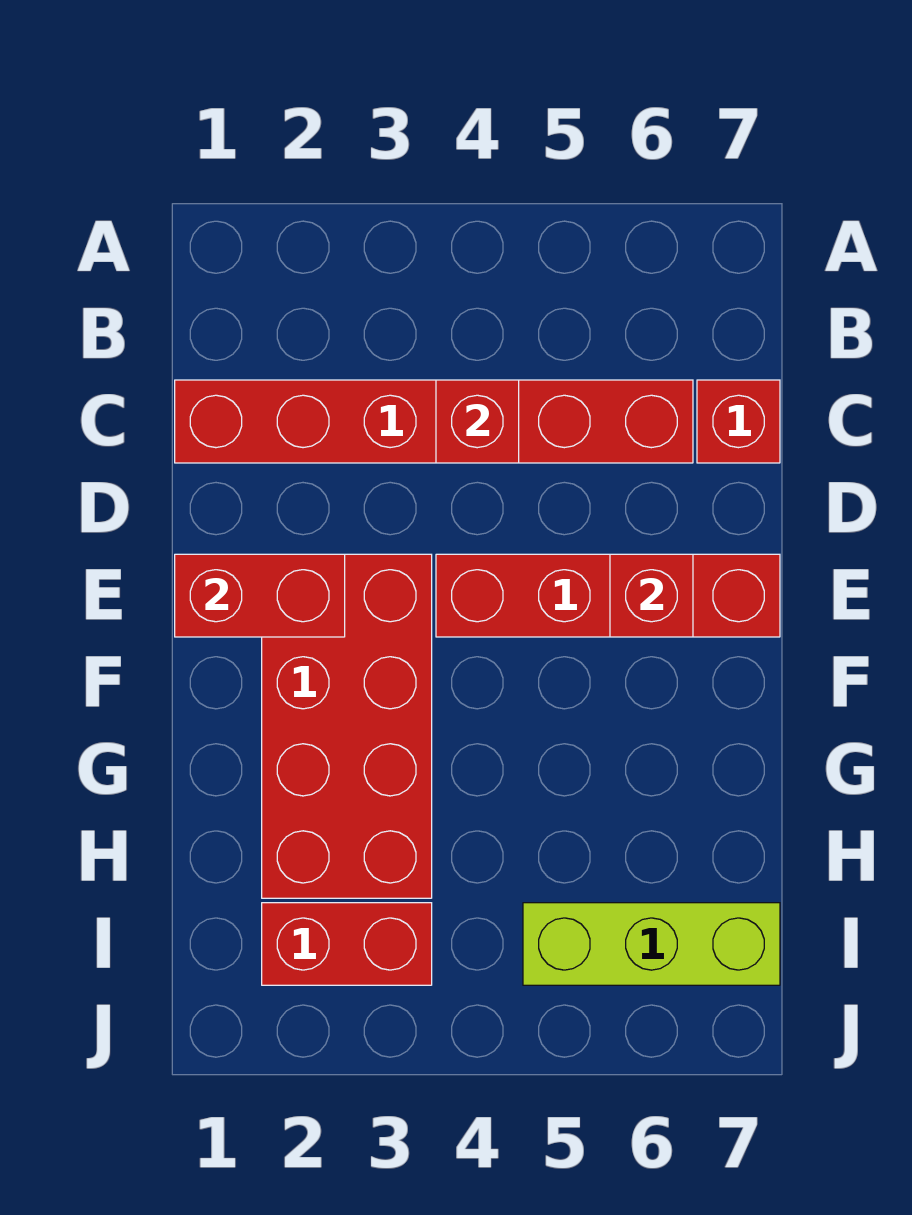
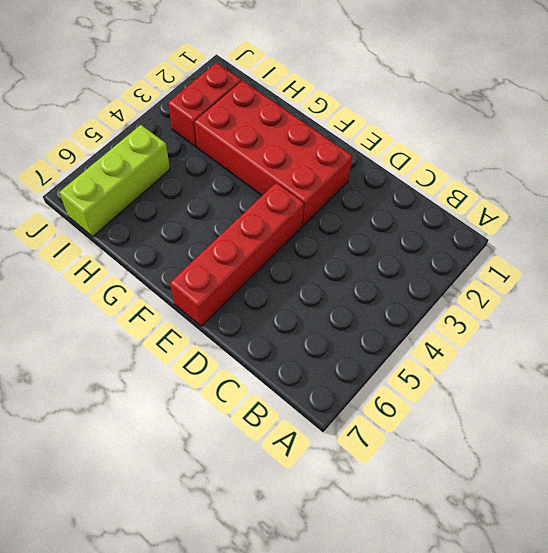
none -> red brick C1:C6 level 1
none -> red brick C7 level 1

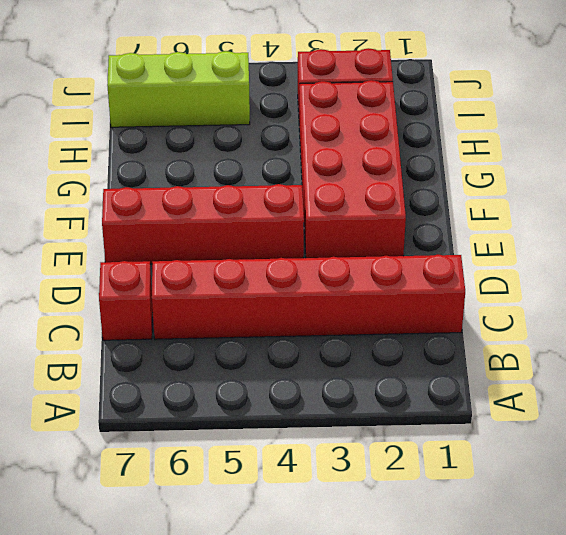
none -> red brick C4 level 2
none -> red brick E1:E2 level 2

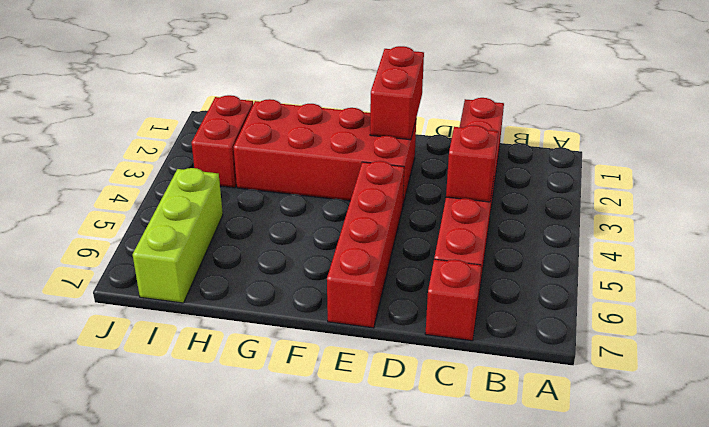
none -> red brick E6 level 2

